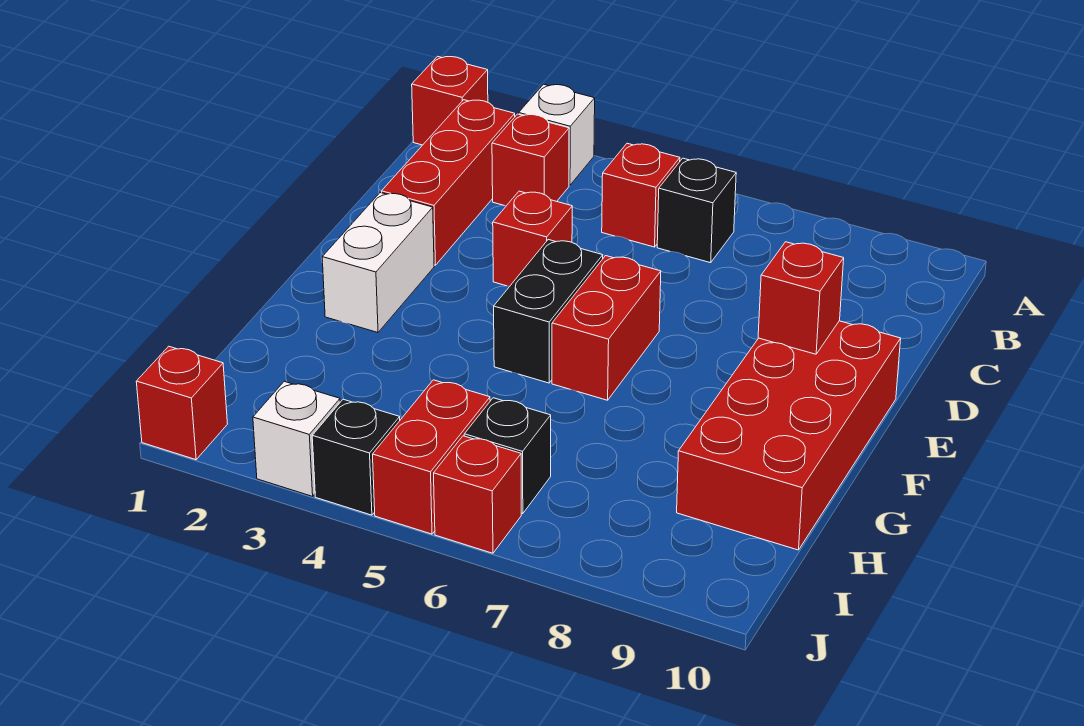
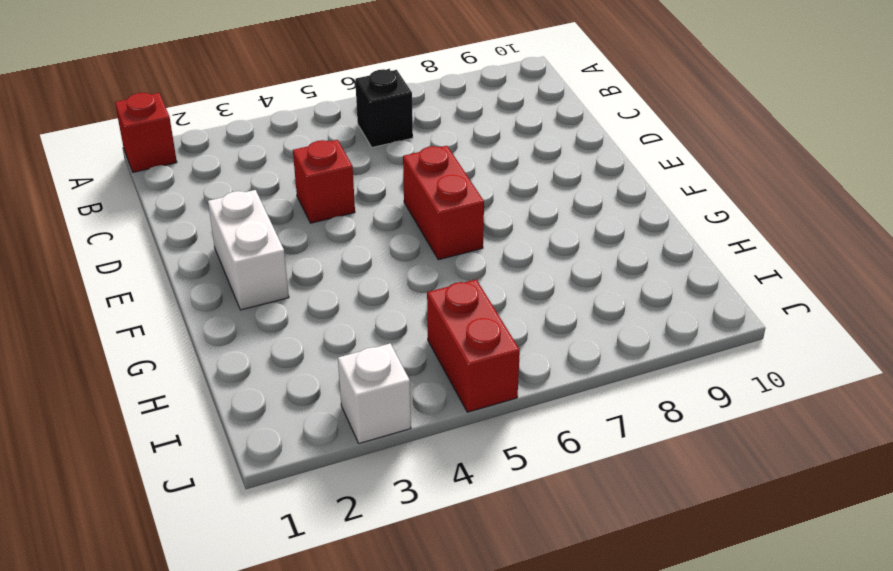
none -> white brick A3 level 1
none -> red brick B2:D2 level 1
none -> red brick B3 level 1

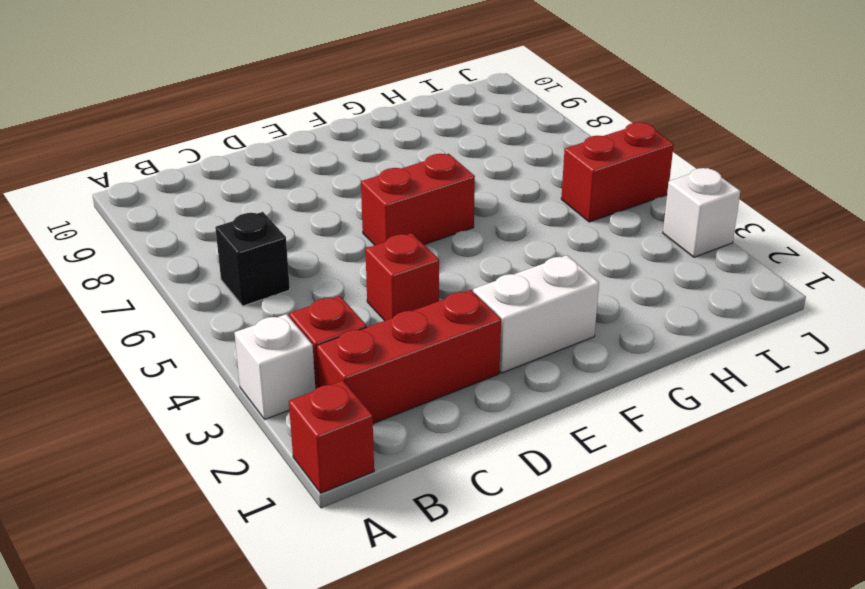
none -> red brick B5 level 1
none -> black brick E5:F5 level 1
none -> red brick E9:H10 level 1

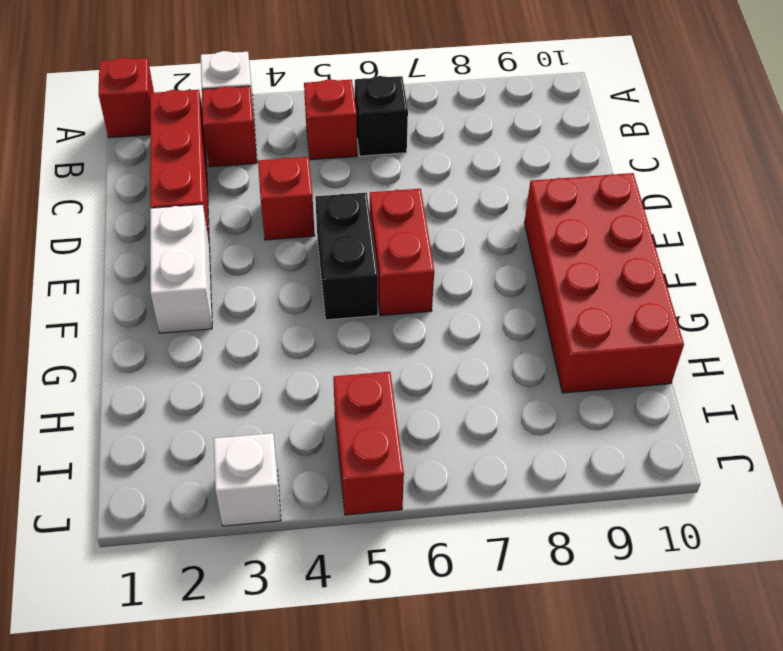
none -> black brick I6 level 1
none -> red brick J1 level 1
none -> black brick J4 level 1

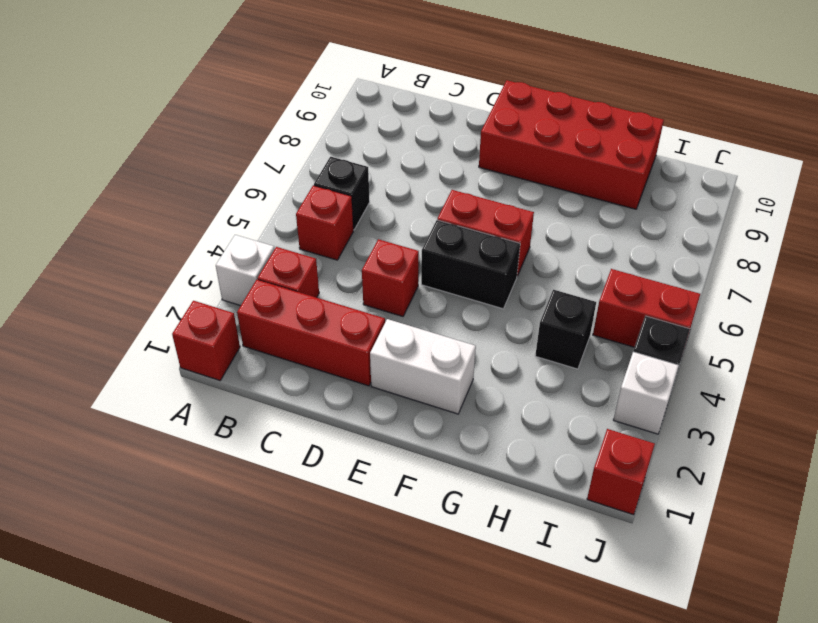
black brick H4 level 1 -> black brick I6 level 1
none -> red brick J6 level 1
none -> red brick E9 level 2

